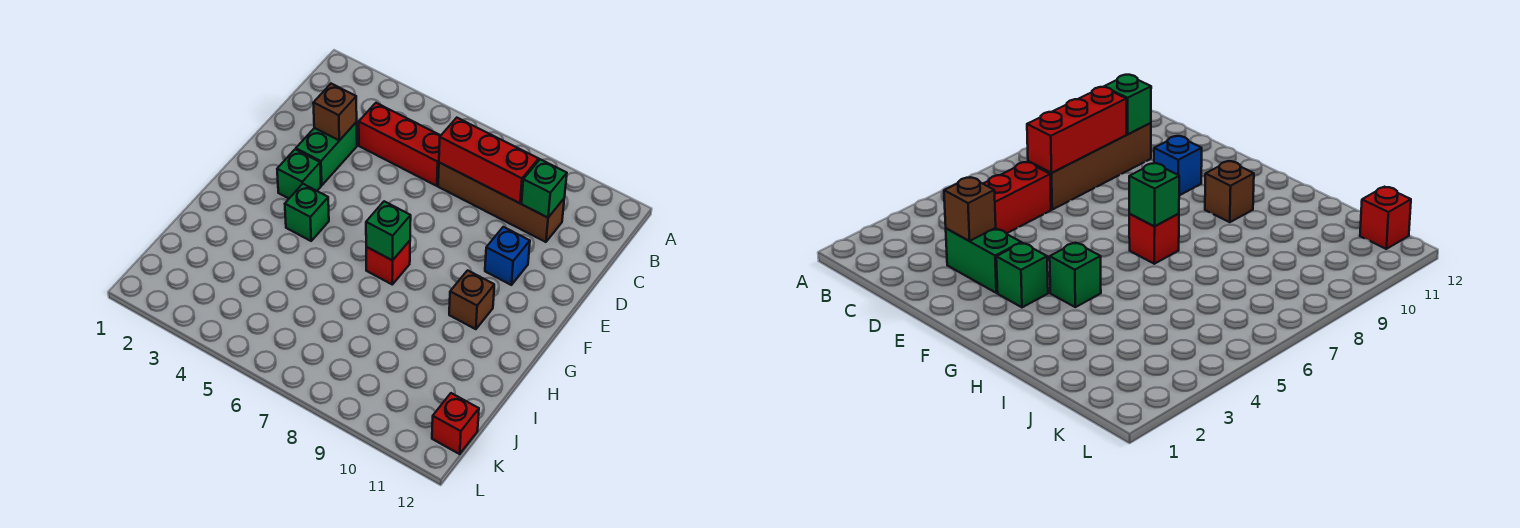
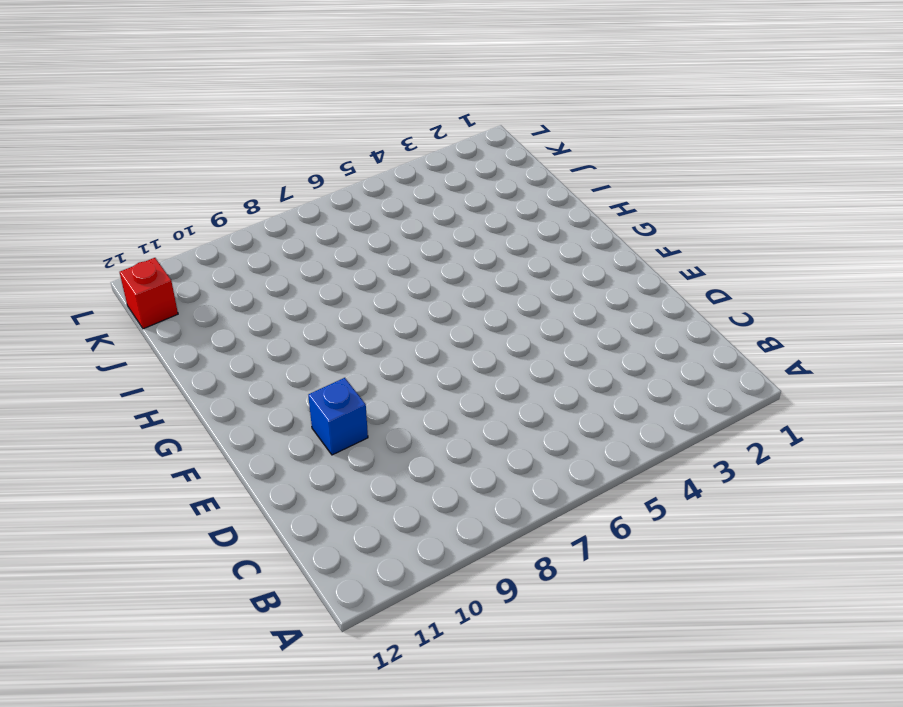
none -> red brick C4:C6 level 1
none -> brown brick C7:C10 level 1
none -> green brick D3:E3 level 1

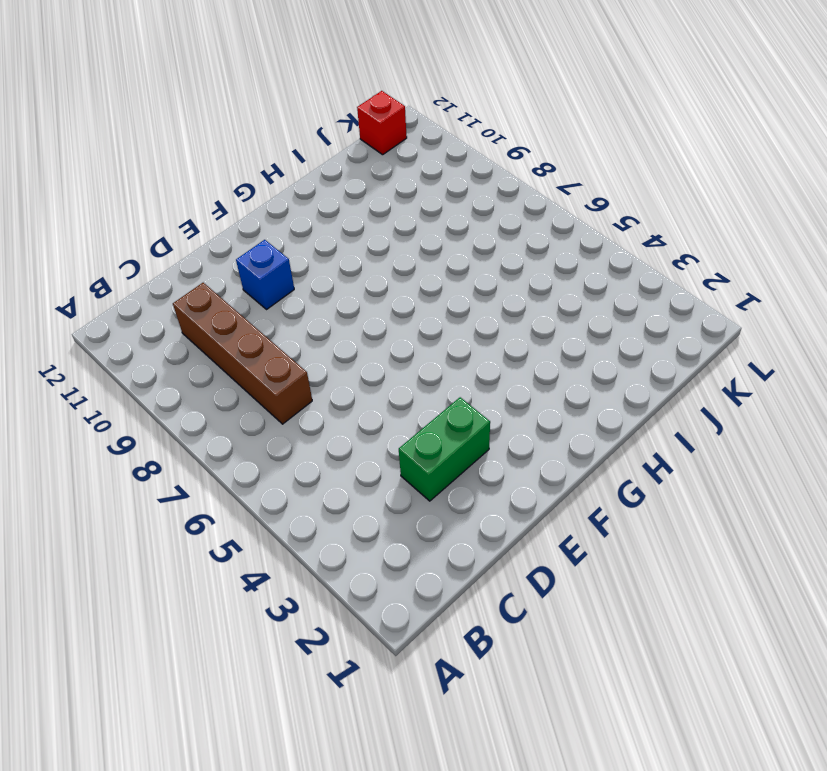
none -> red brick C4:C6 level 1
none -> green brick F3 level 1
none -> green brick G4 level 1

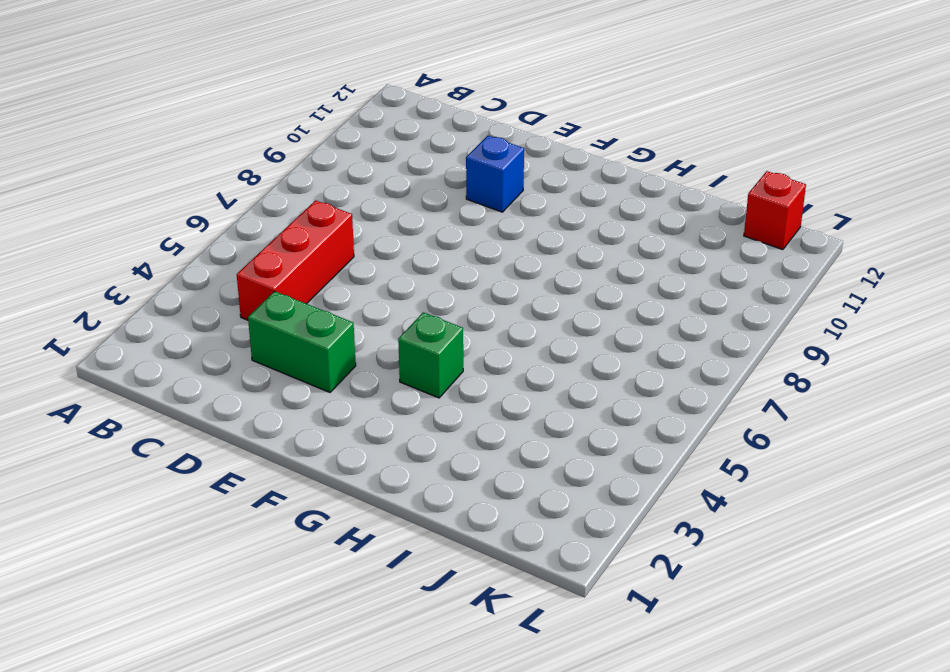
none -> brown brick C7:C10 level 1
none -> green brick F3 level 1
none -> red brick G7 level 1

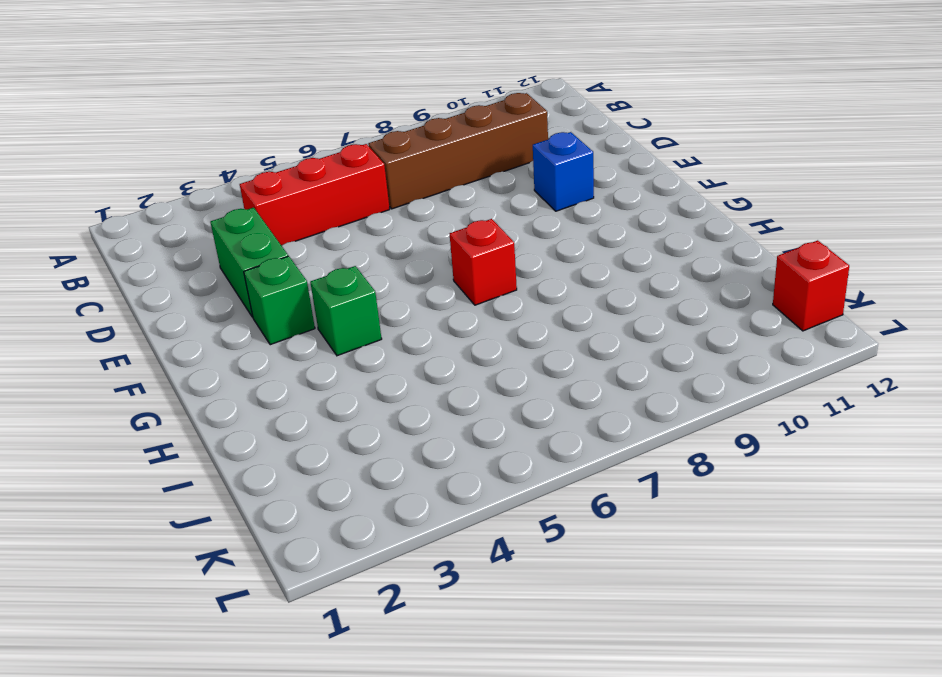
none -> brown brick G10 level 1
none -> red brick C7:C9 level 2
none -> green brick C10 level 2

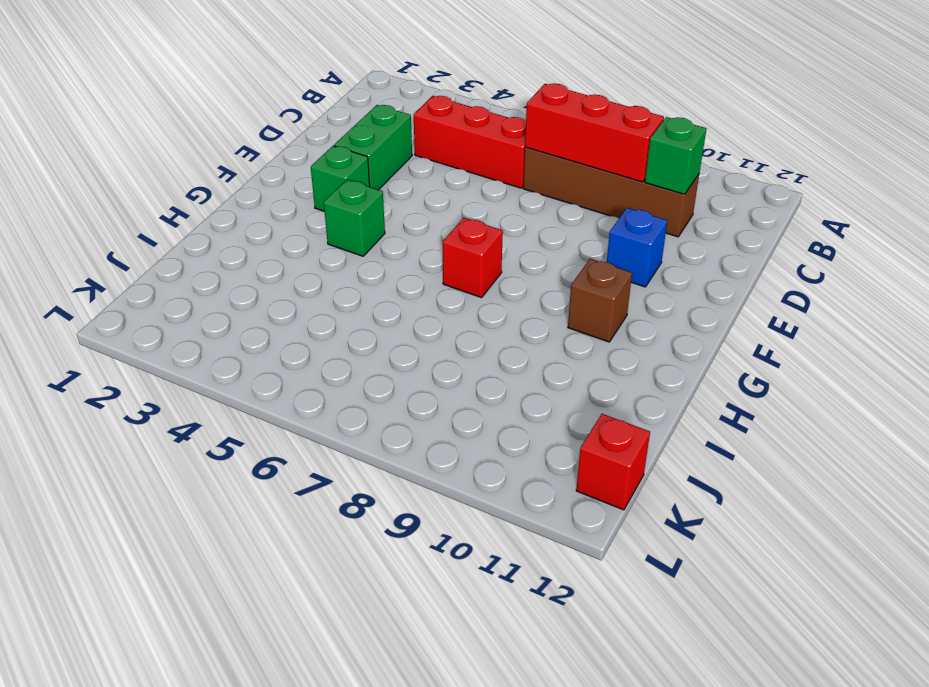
none -> brown brick D3 level 2
none -> green brick G7 level 2

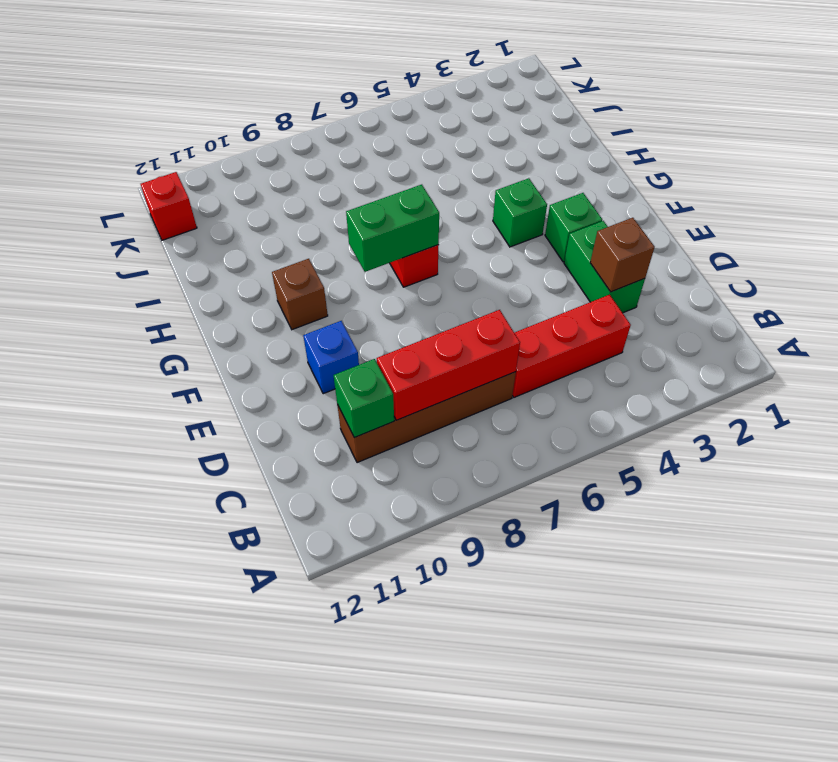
green brick G7:G8 level 2 -> green brick G7 level 2

